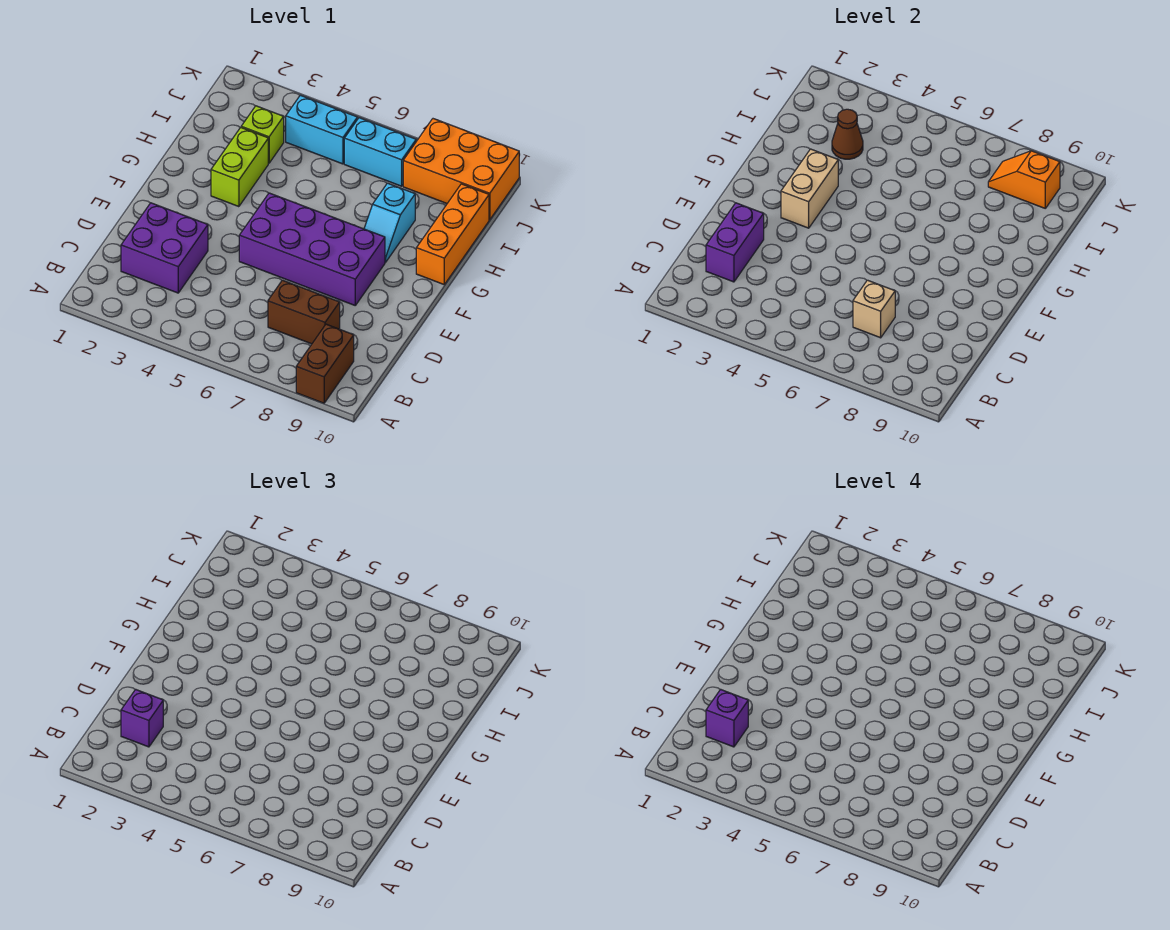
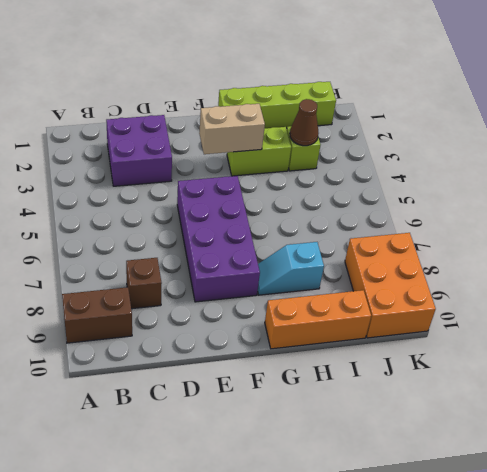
brown brick C8 level 1 -> brown brick C7:C8 level 1
lime brick G1:J1 level 1 -> none
none -> cyan brick J4:J5 level 1
none -> cyan brick J6:J7 level 1
none -> purple brick C2:D2 level 2

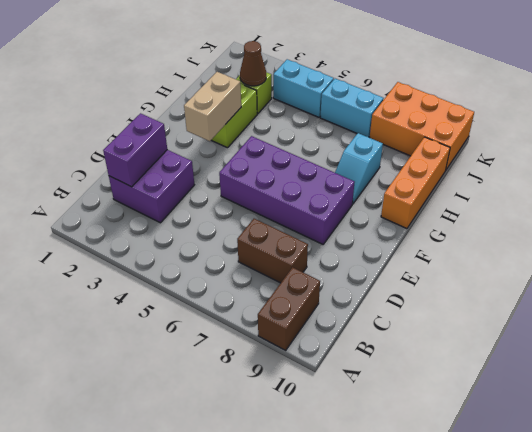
none -> tan brick C7 level 2
none -> orange slope J8:J9 level 2 top 9
none -> purple brick C2 level 3

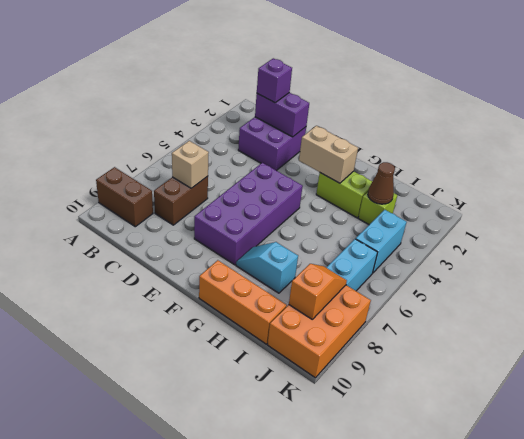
none -> purple brick C2 level 4

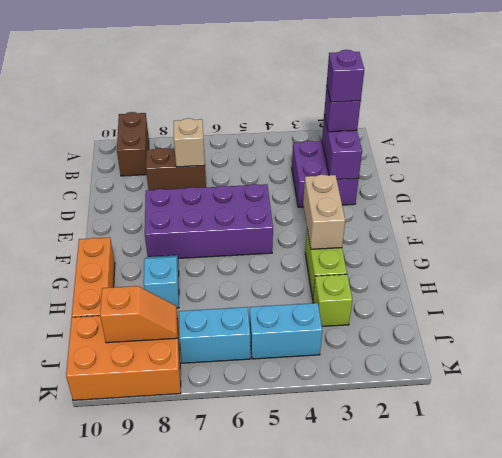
none -> brown cone I3 level 2

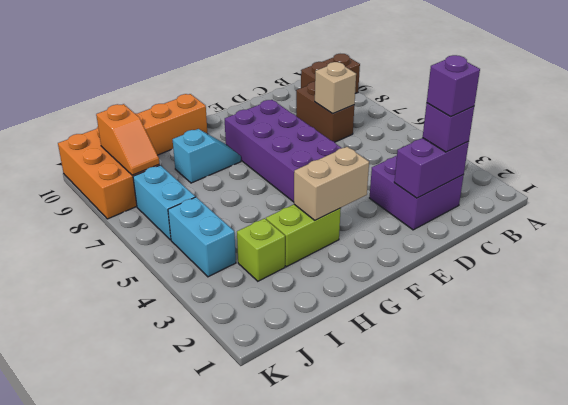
none -> brown cone I3 level 2

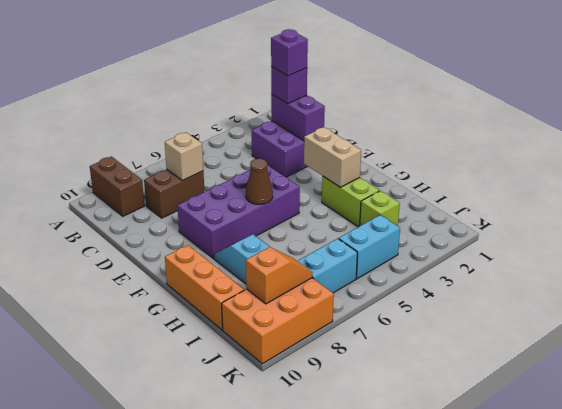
brown cone F6 level 2 -> brown cone I3 level 2

